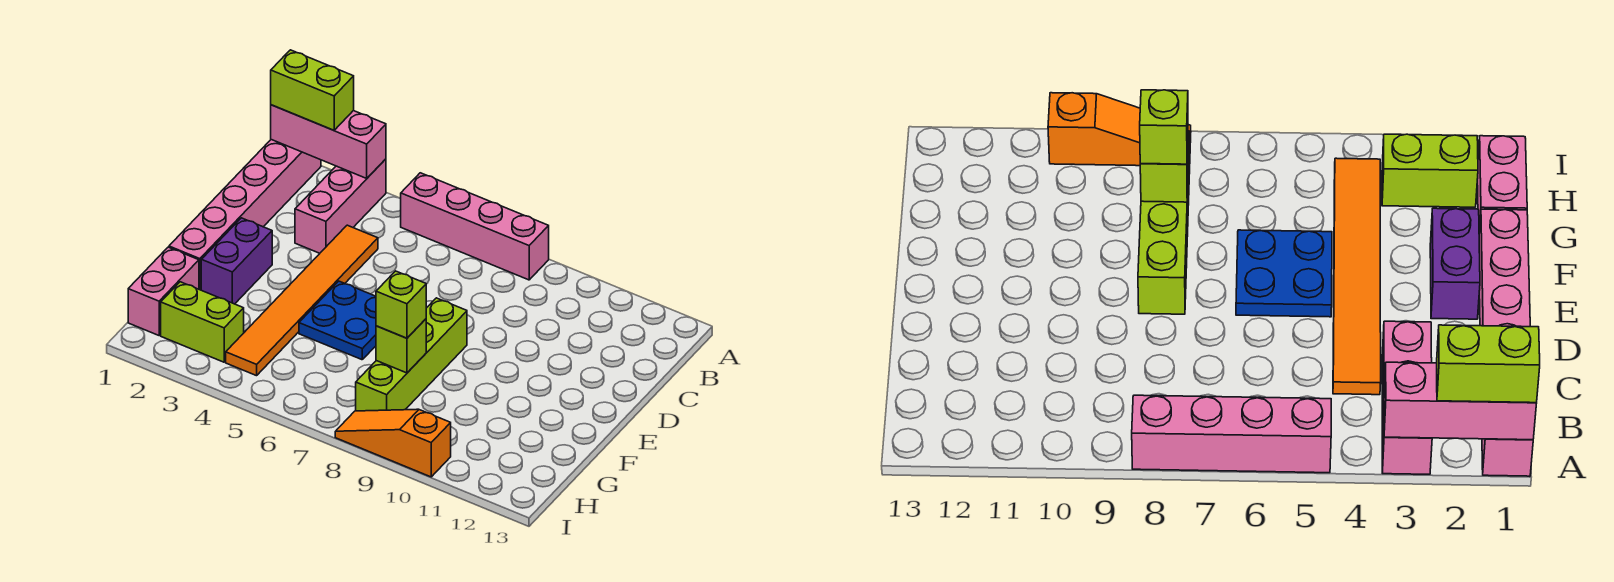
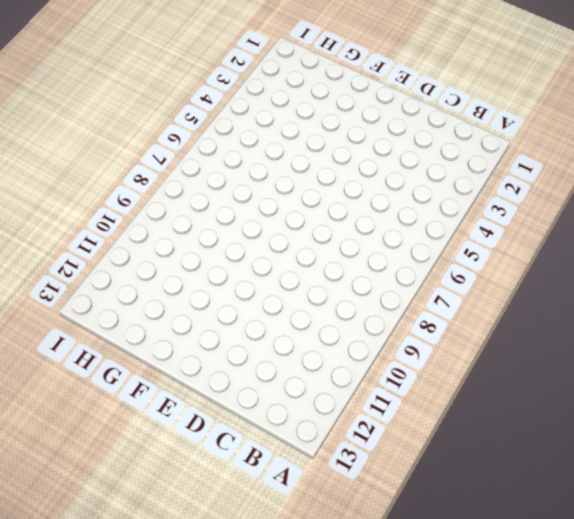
none -> pink brick A1:F1 level 1
none -> pink brick A3:C3 level 1
none -> pink brick A5:A8 level 1

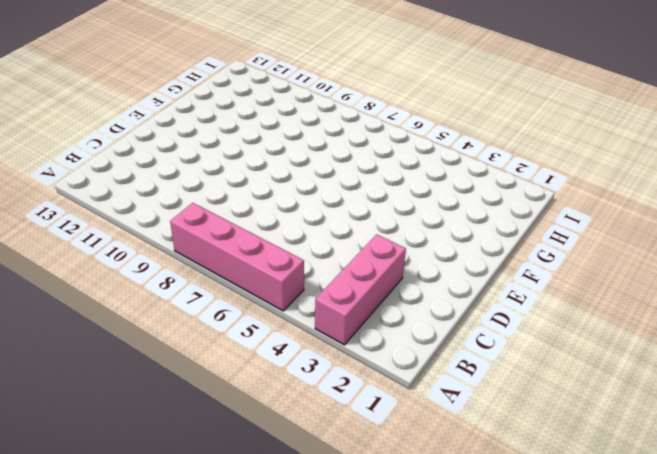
none -> pink brick A1:F1 level 1
none -> orange tile C4:H4 level 1
none -> purple brick E2:F2 level 1

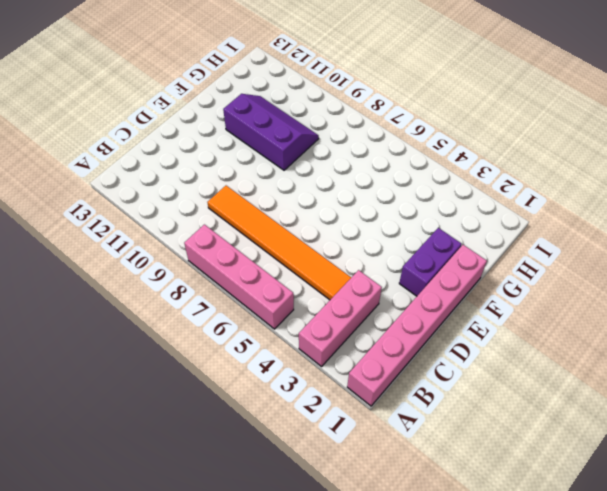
orange tile C4:C9 level 1 -> orange tile C4:H4 level 1
purple slope F9:G11 level 1 top F -> none
none -> blue plate E5:F6 level 1
none -> lime brick E8:H8 level 1
none -> pink brick G1:H1 level 1

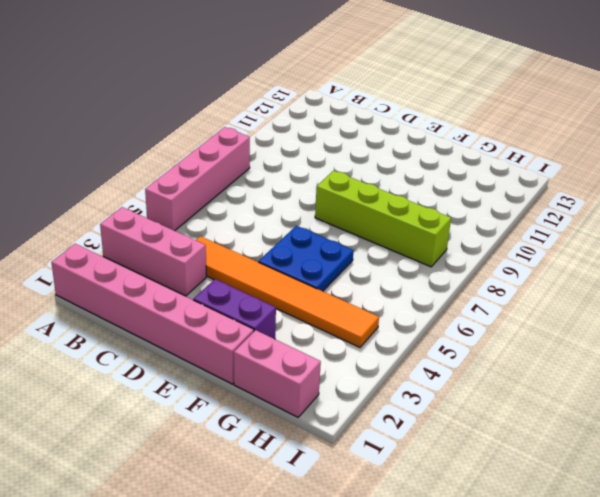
none -> lime brick H2:H3 level 1
none -> orange slope I8:I10 level 1 top 10
none -> pink brick A1:A3 level 2

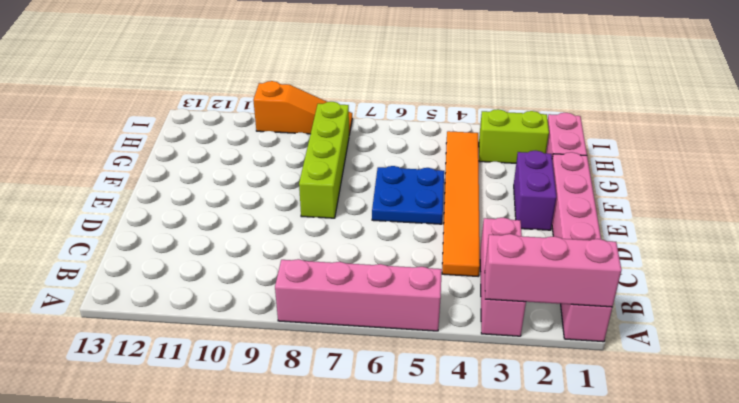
none -> lime brick G8 level 2
none -> lime brick A1:A2 level 3
none -> lime brick G8 level 3

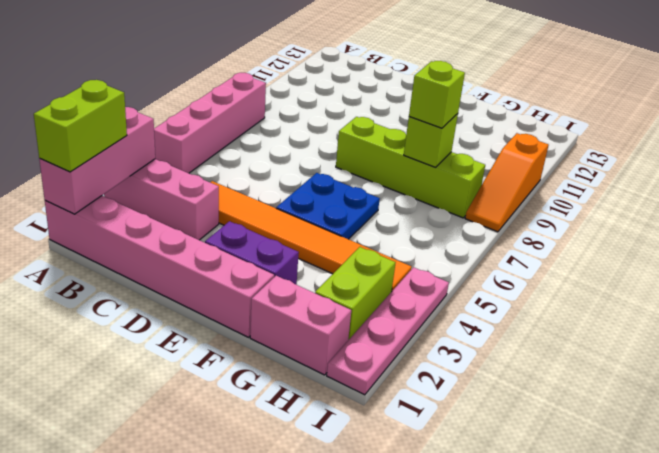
pink plate I1:I4 level 1 -> none

